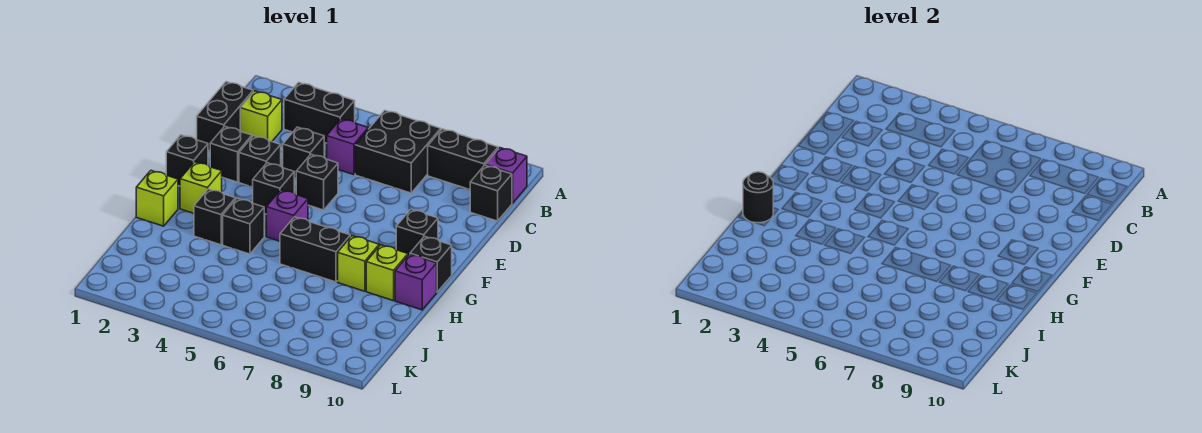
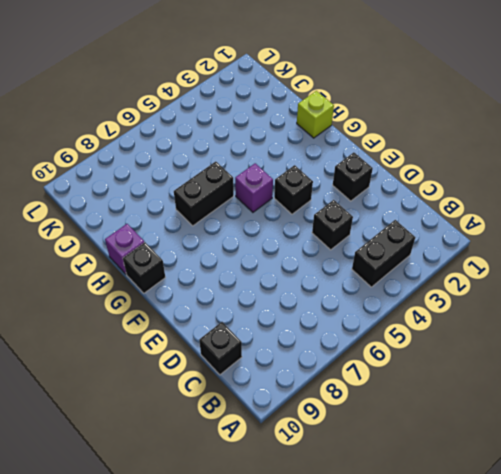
none -> black brick B6:C7 level 1
none -> black brick B8:B9 level 1
none -> purple brick B10 level 1

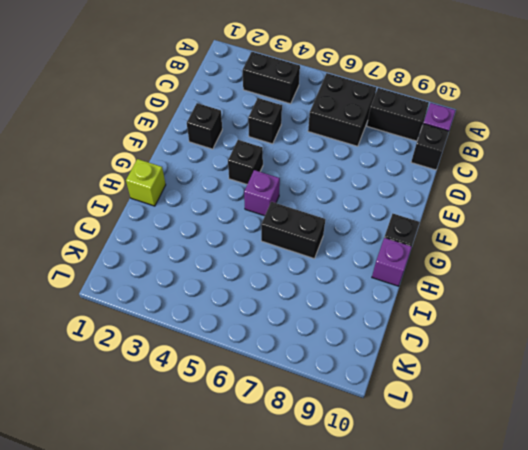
none -> black brick C1:D1 level 1
none -> lime brick C2 level 1
none -> purple brick C5 level 1

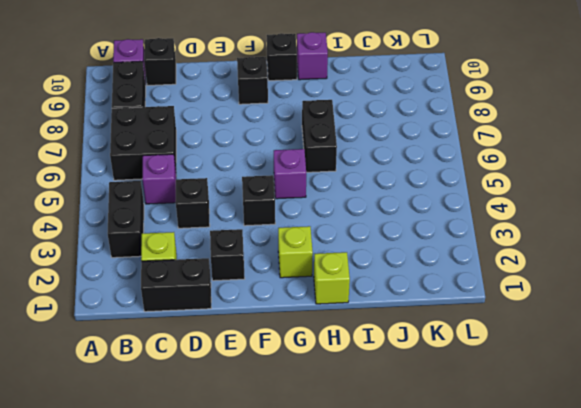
none -> black brick E3 level 1
none -> black brick E5 level 1
none -> black brick F1 level 1

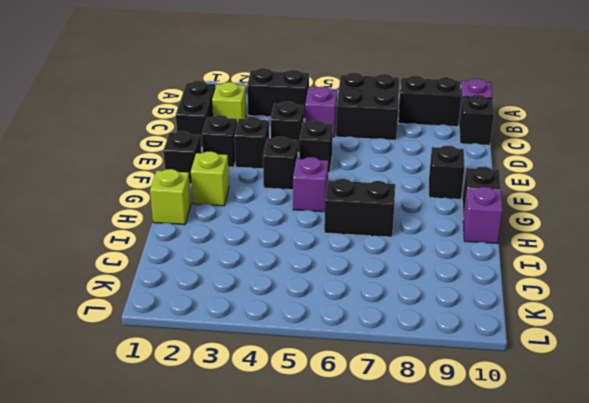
none -> black brick H3 level 1
none -> black brick H4 level 1
none -> lime brick H8 level 1

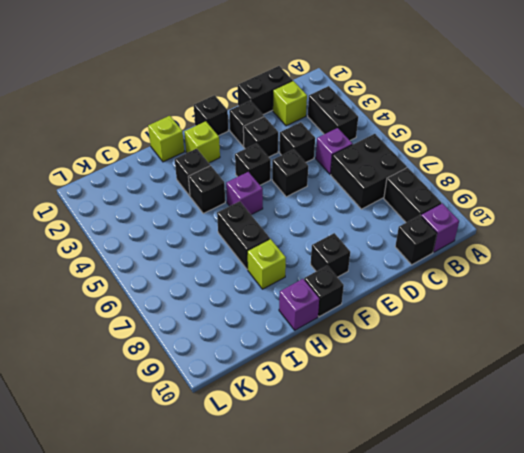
none -> lime brick H9 level 1
none -> black round brick H1 level 2

